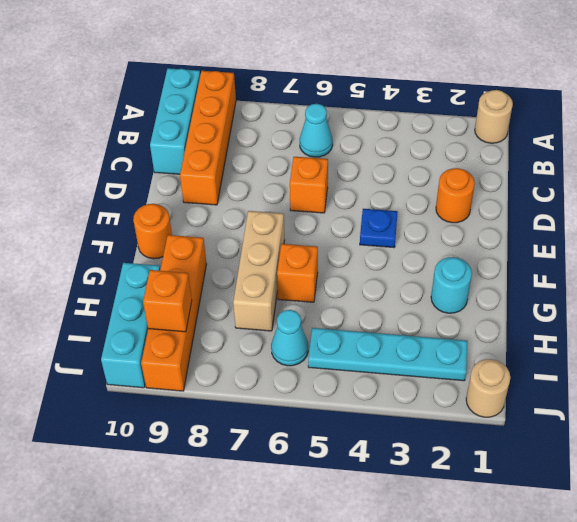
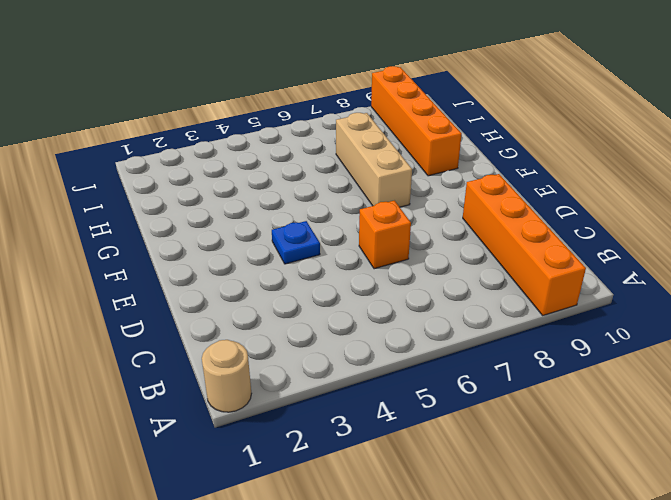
none -> cyan brick A10:C10 level 1
none -> cyan cone B6 level 1
none -> orange round brick D2 level 1

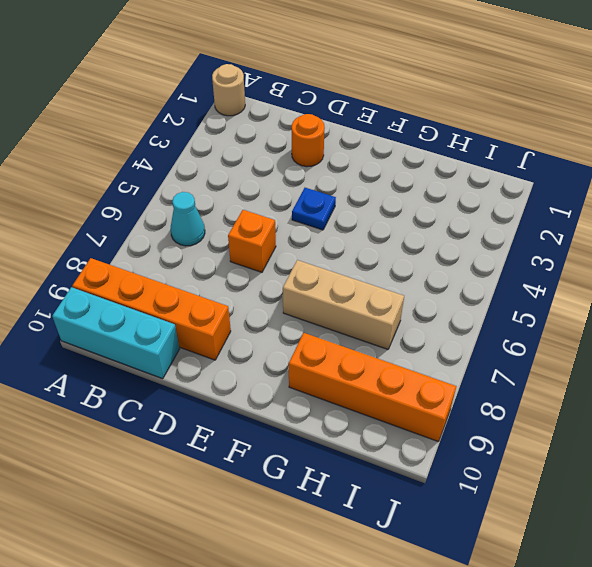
none -> orange round brick F10 level 1
none -> cyan round brick G2 level 1
none -> orange brick G6 level 1

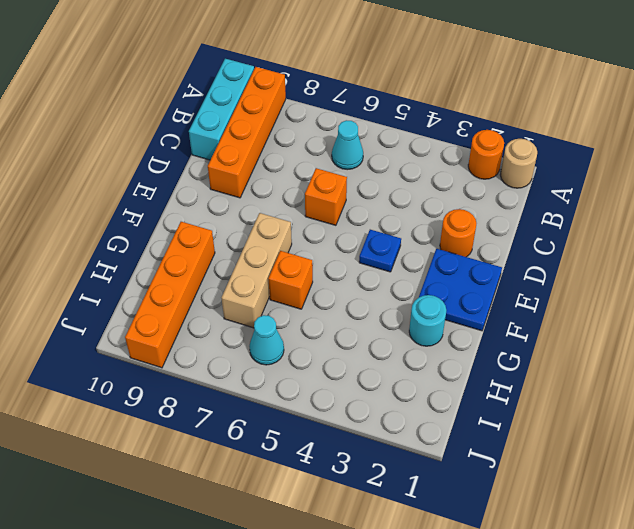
orange round brick A2 level 1 -> orange round brick F10 level 1
blue plate E1:F2 level 1 -> none
none -> cyan brick H10:J10 level 1
none -> cyan plate I2:I5 level 1
none -> tan round brick J1 level 1

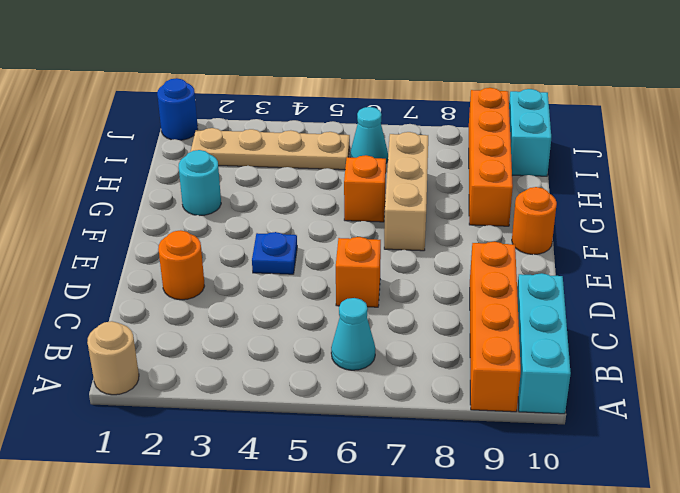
tan plate I2:I5 level 1 -> cyan plate I2:I5 level 1
cyan brick I10:J10 level 1 -> cyan brick H10:J10 level 1
blue round brick J1 level 1 -> tan round brick J1 level 1
none -> orange brick I9 level 2

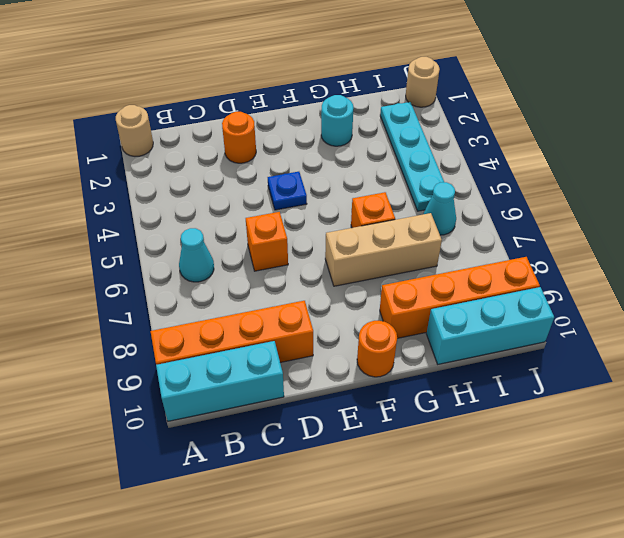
none -> orange brick I9 level 2

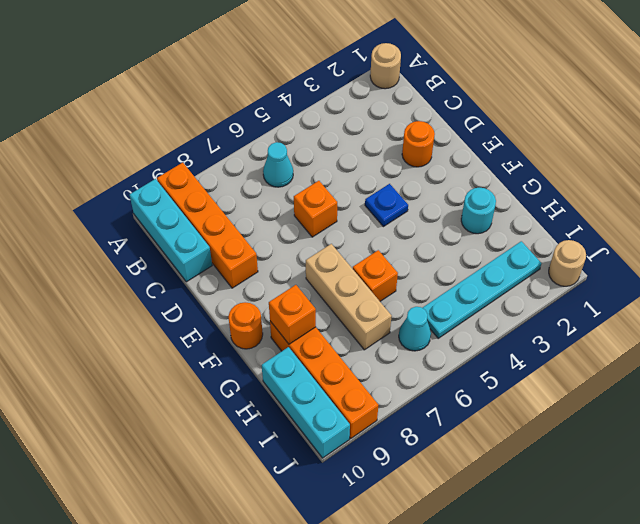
orange brick G9 level 2 -> orange brick I9 level 2

